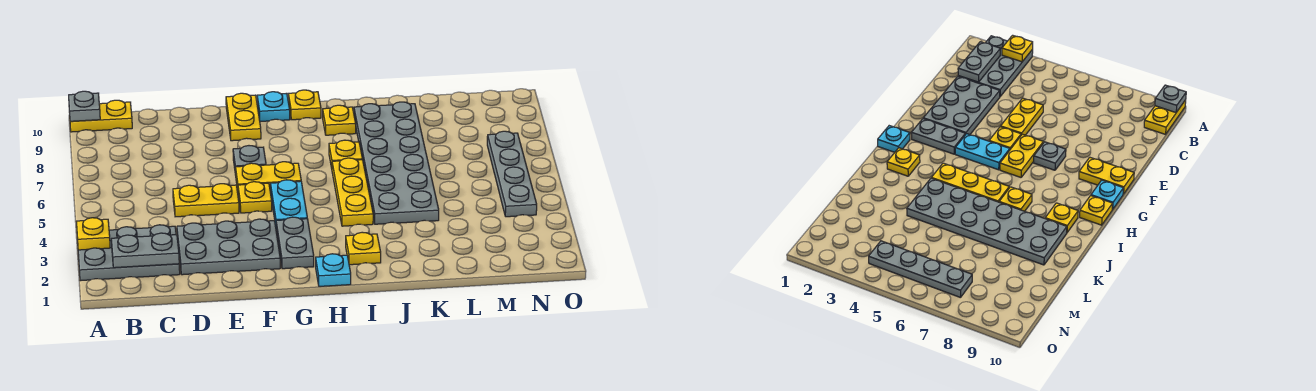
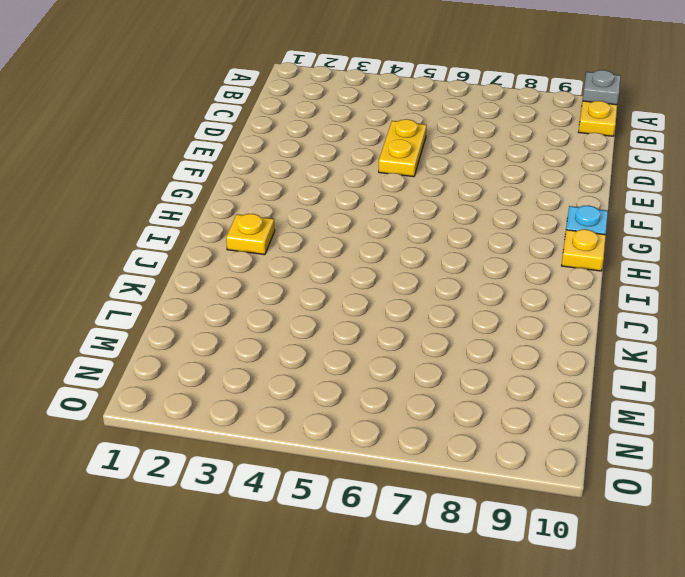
none -> grey plate A2:C3 level 1
none -> grey plate D2:F3 level 1
none -> yellow plate F5 level 1

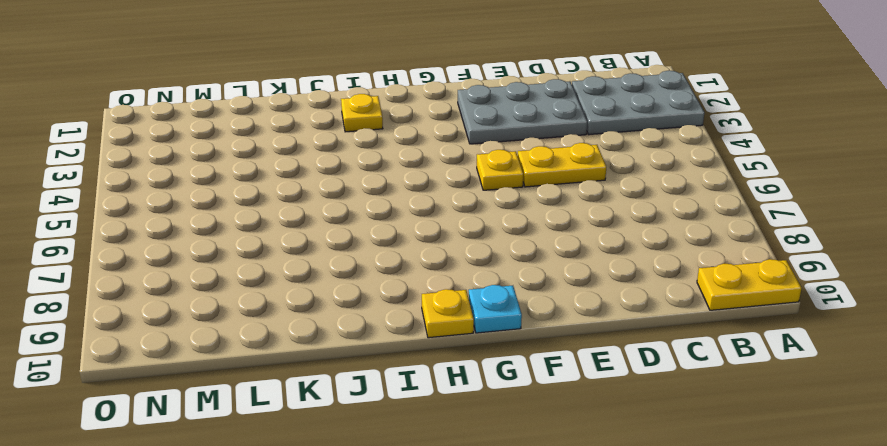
none -> yellow plate F6:G6 level 1
none -> grey plate F7 level 1
none -> yellow plate F9:F10 level 1

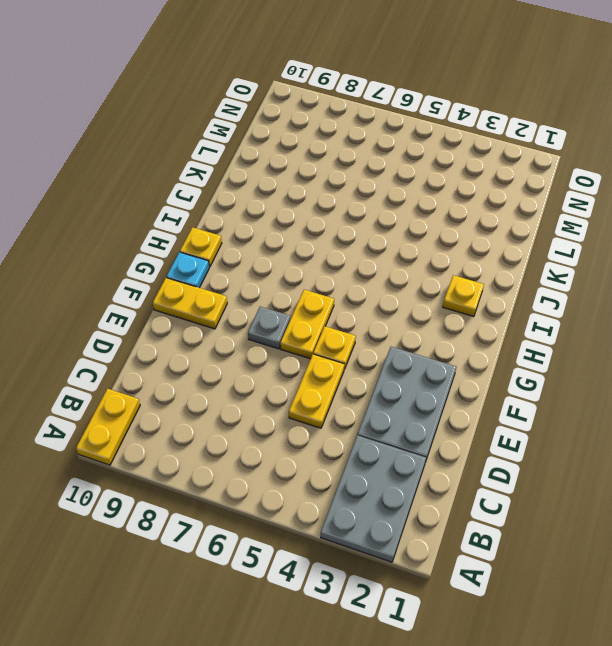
none -> grey plate G2:G3 level 1
none -> cyan plate G4:G5 level 1
none -> cyan plate H1 level 1

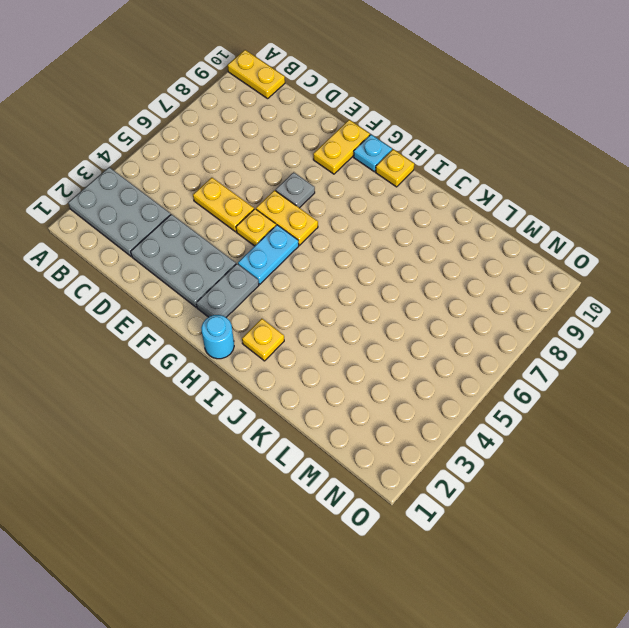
cyan round brick H1 level 1 -> cyan plate H1 level 1
none -> yellow plate I4:I6 level 1
none -> yellow plate I7 level 1
none -> yellow plate I9 level 1

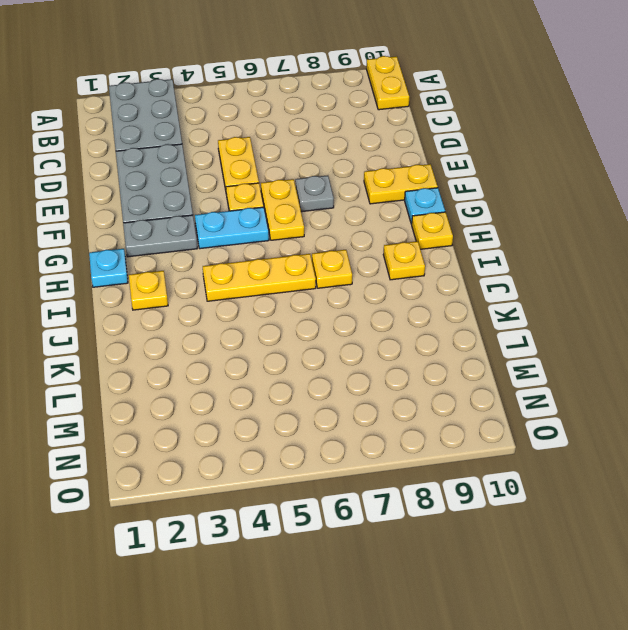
none -> grey plate J4:K9 level 1
none -> grey plate N4:N7 level 1
none -> yellow plate A3 level 2

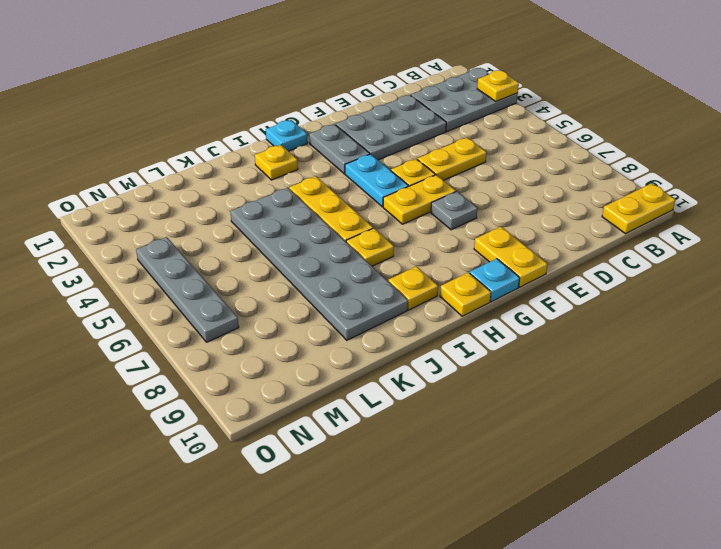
none -> grey plate A10 level 2
none -> grey plate B2:C2 level 2

